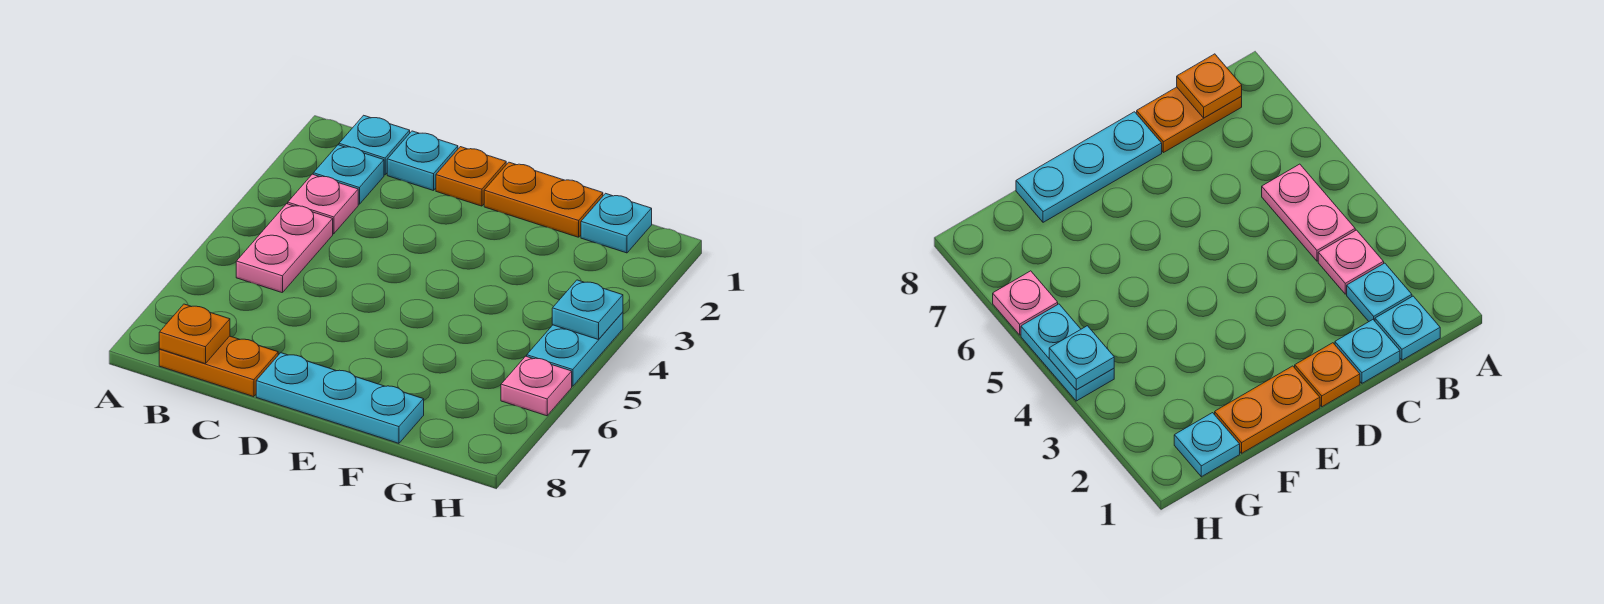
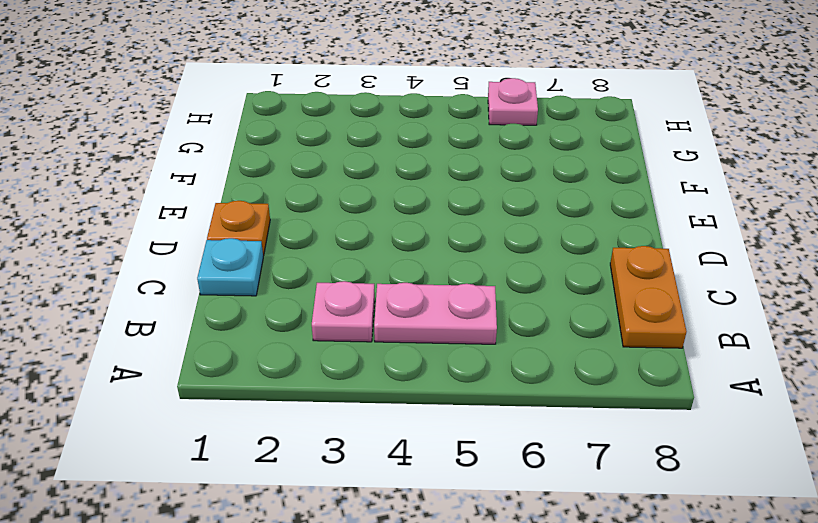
none -> cyan plate B1 level 1
none -> cyan plate B2 level 1
none -> cyan plate D8:F8 level 1

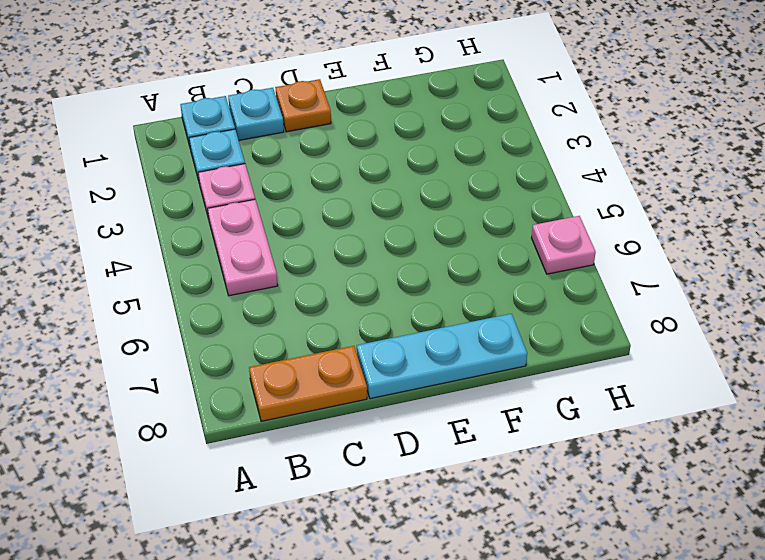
none -> orange plate E1:F1 level 1
none -> cyan plate G1 level 1
none -> cyan plate H4:H5 level 1

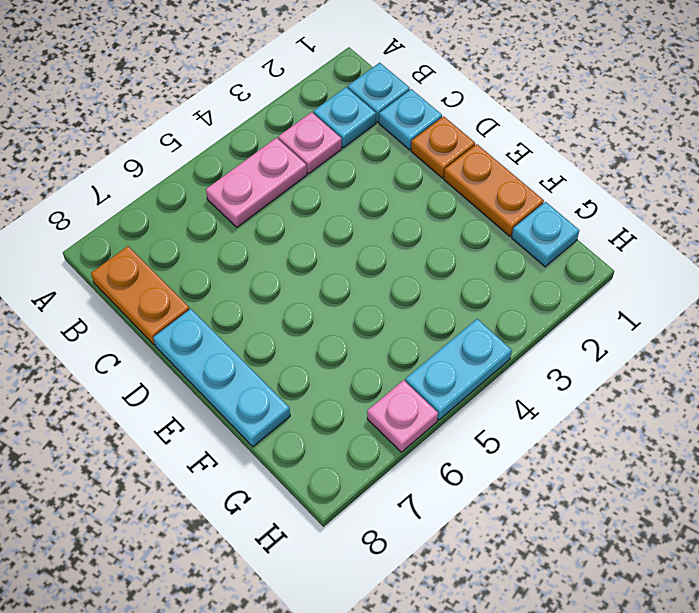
none -> orange plate B8 level 2
none -> cyan plate H4 level 2

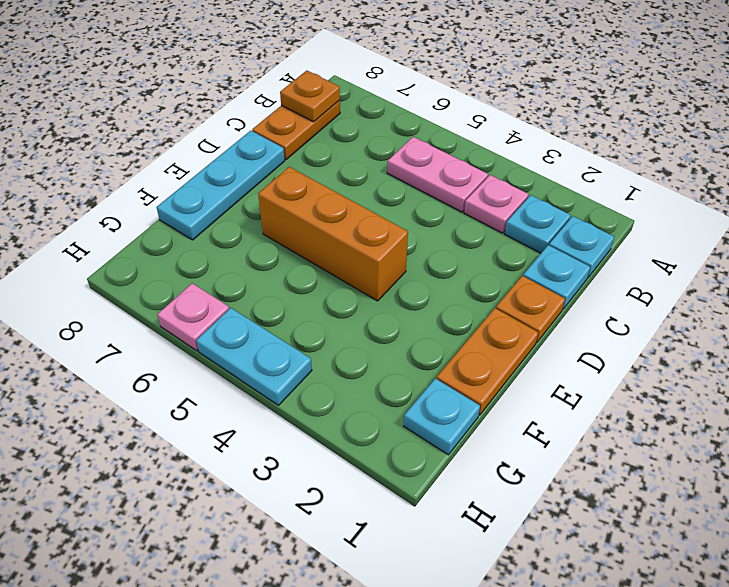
orange brick E4:E6 level 1 -> none
none -> cyan plate H4 level 2

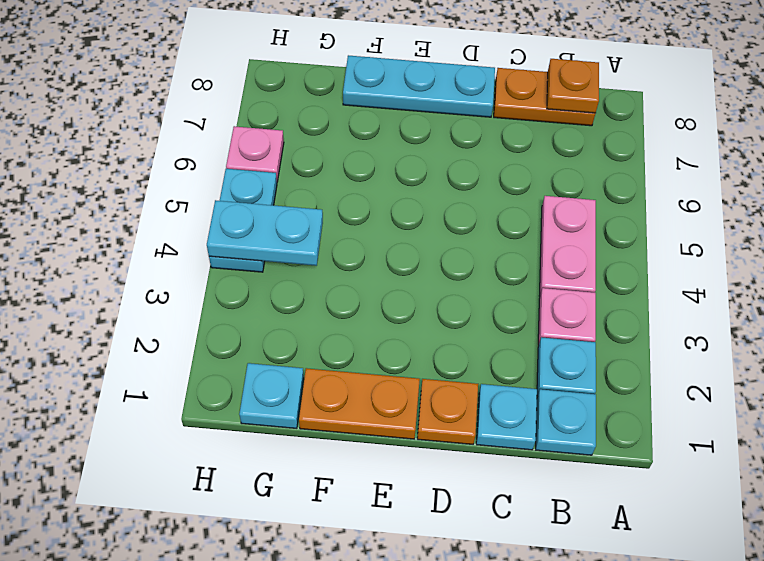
cyan plate G4:H4 level 2 -> cyan plate H4 level 2

